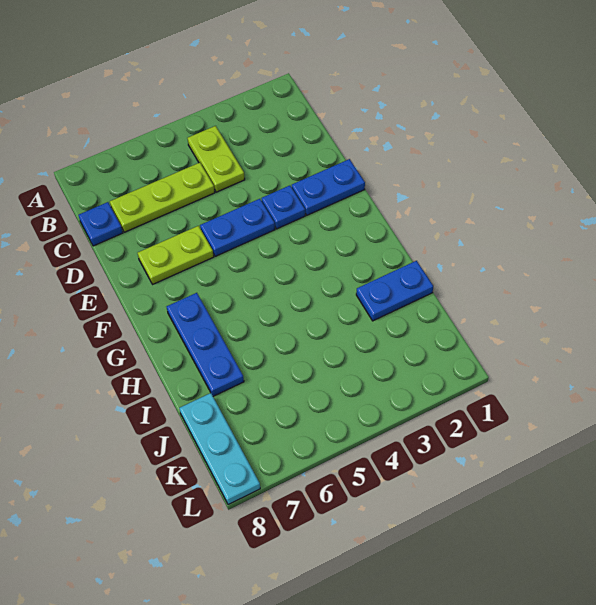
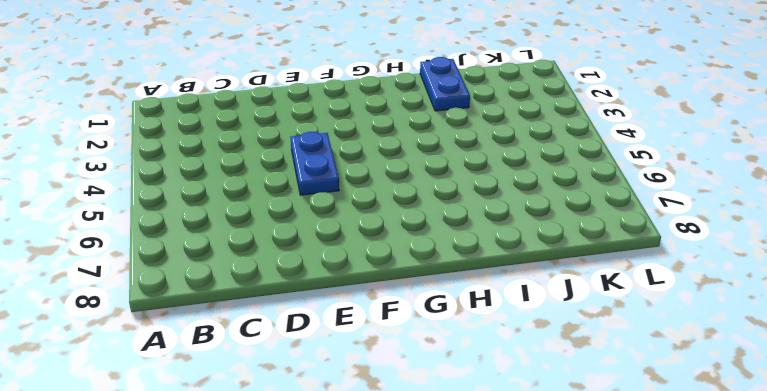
none -> lime plate B4:C4 level 1
none -> lime plate C5:C7 level 1

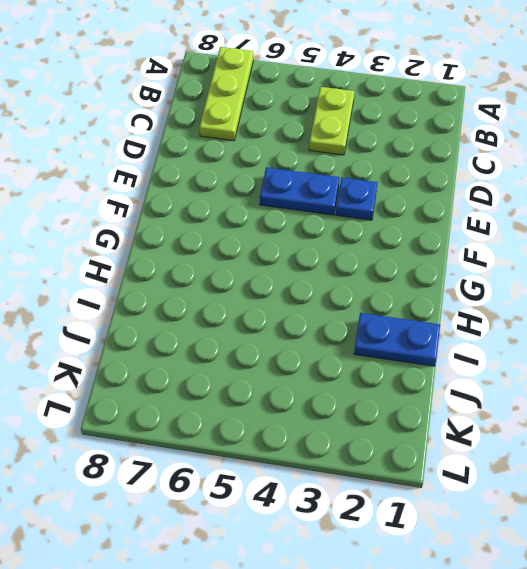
lime plate A7:C7 level 1 -> lime plate C5:C7 level 1
none -> blue plate C8 level 1
none -> blue plate E1:E2 level 1

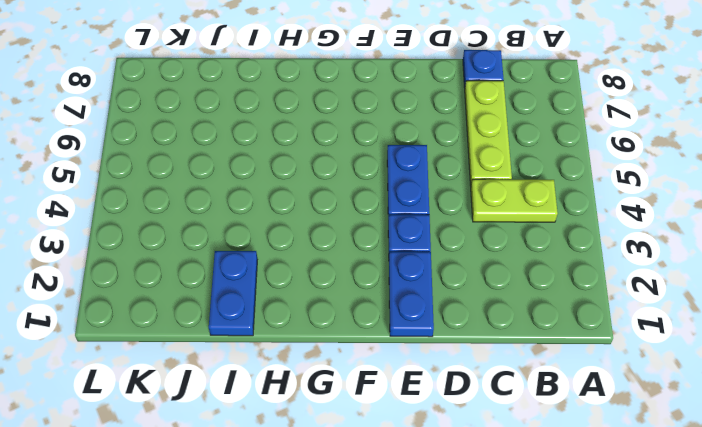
none -> lime plate E6:E7 level 1
none -> blue plate G7:I7 level 1

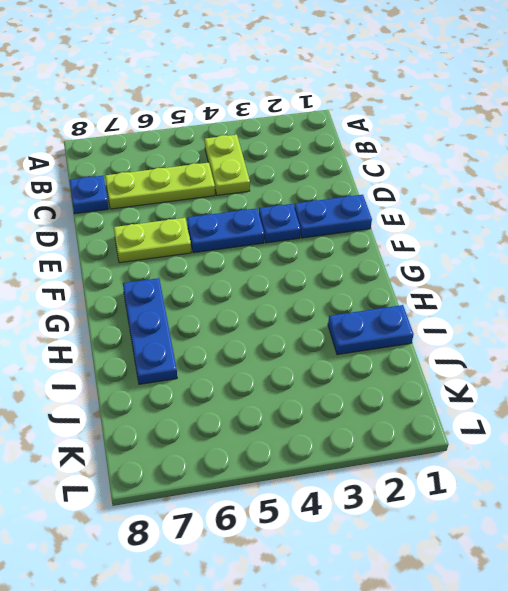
none -> cyan plate J8:L8 level 1

